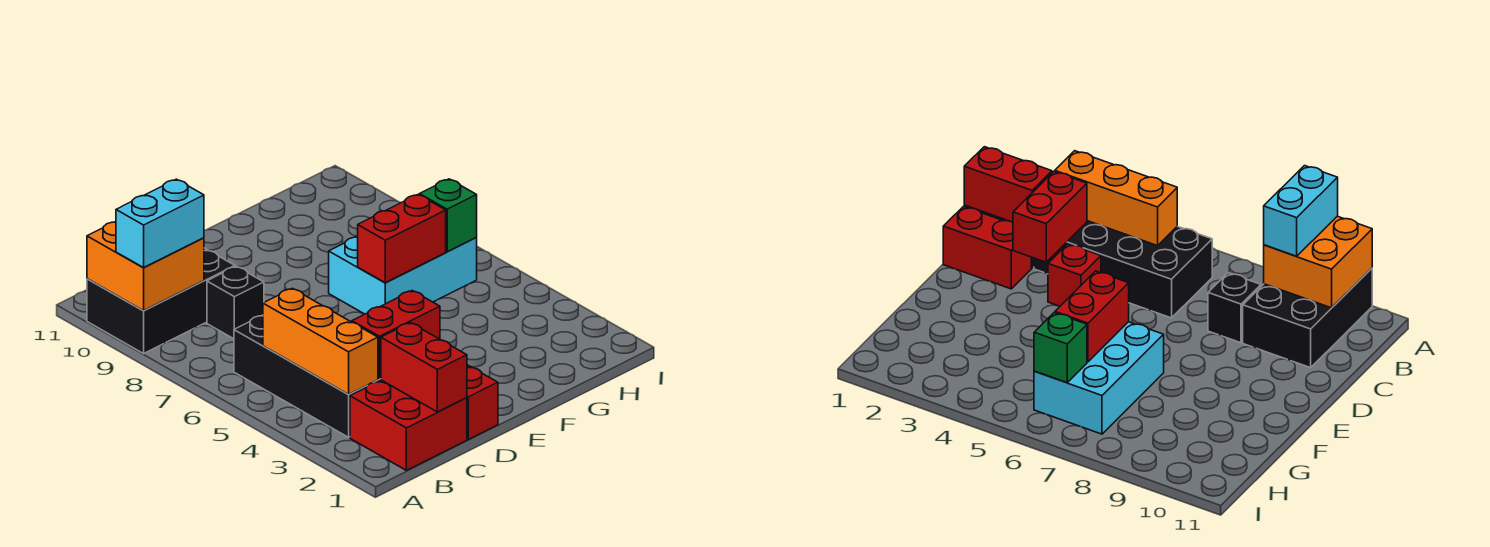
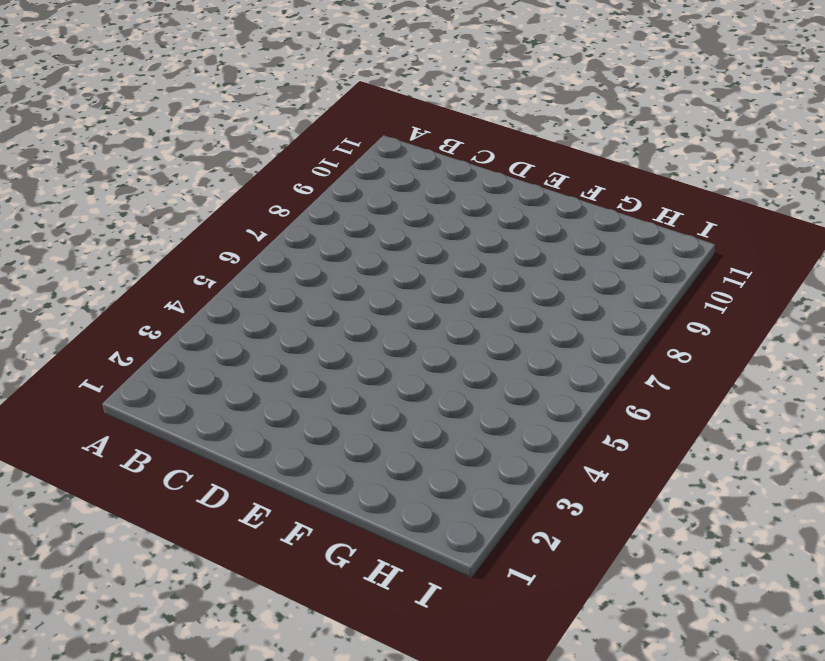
none -> black brick A9:C10 level 1
none -> red brick B1:C2 level 1
none -> black brick B3:C6 level 1

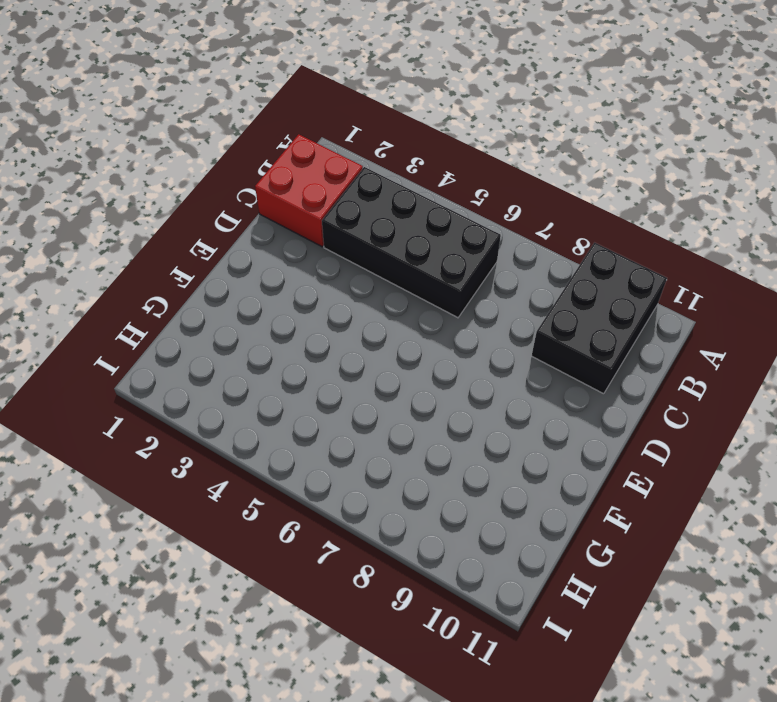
none -> black brick C8 level 1
none -> red brick D1:D2 level 1
none -> red brick D4 level 1

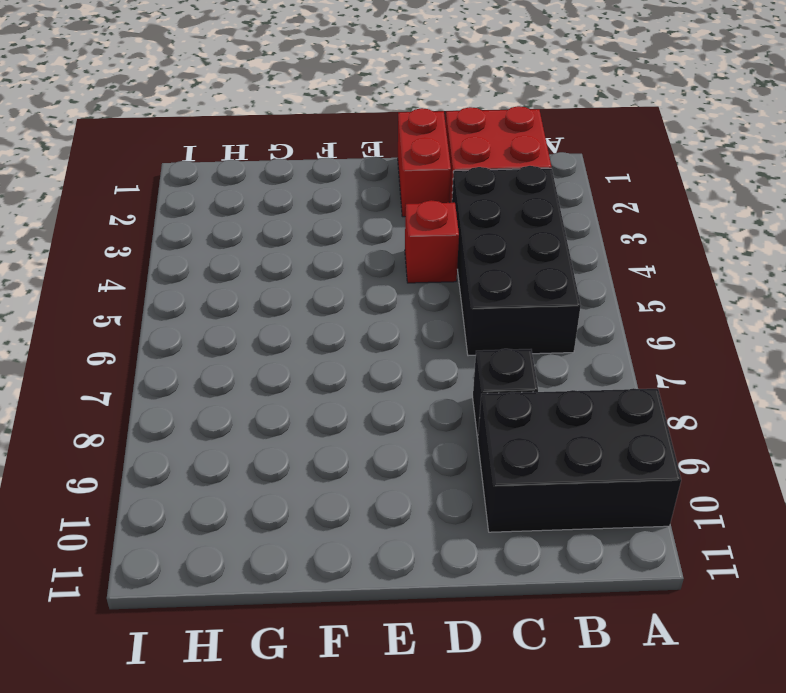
none -> cyan brick F6:H7 level 1
none -> orange brick A9:B10 level 2
none -> orange brick B3:B5 level 2

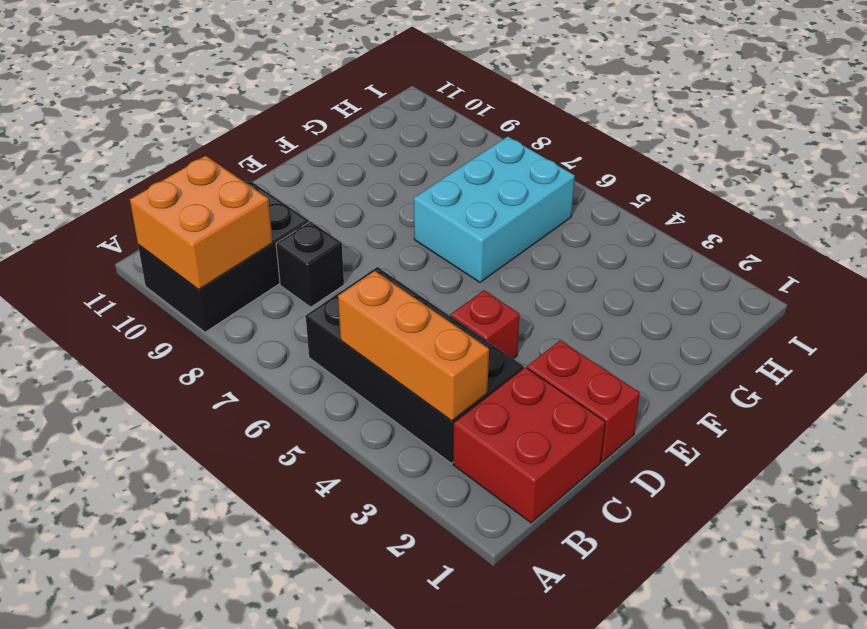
none -> red brick C1:C2 level 2
none -> red brick C3:D3 level 2
none -> red brick F6:G6 level 2

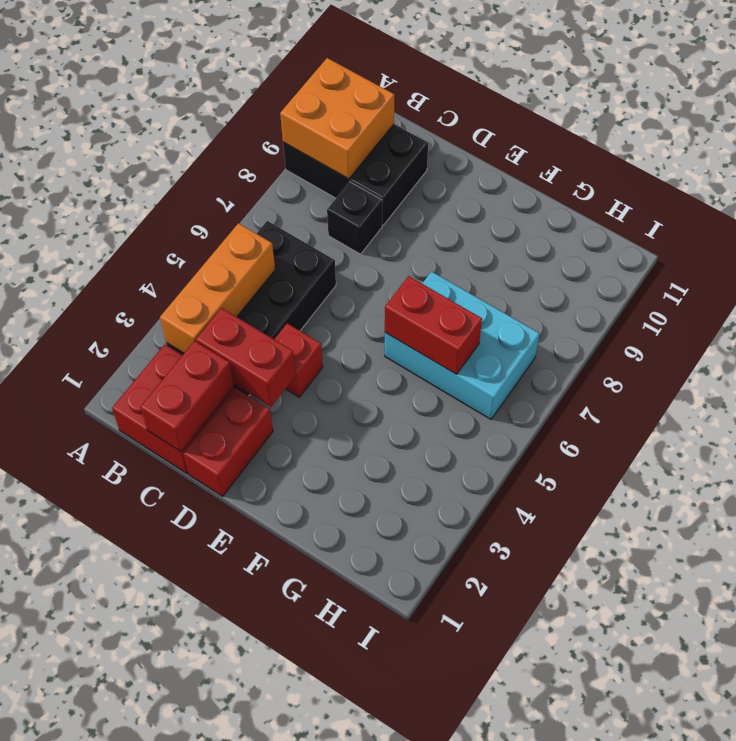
none -> green brick H6 level 2
none -> cyan brick A9:B9 level 3

